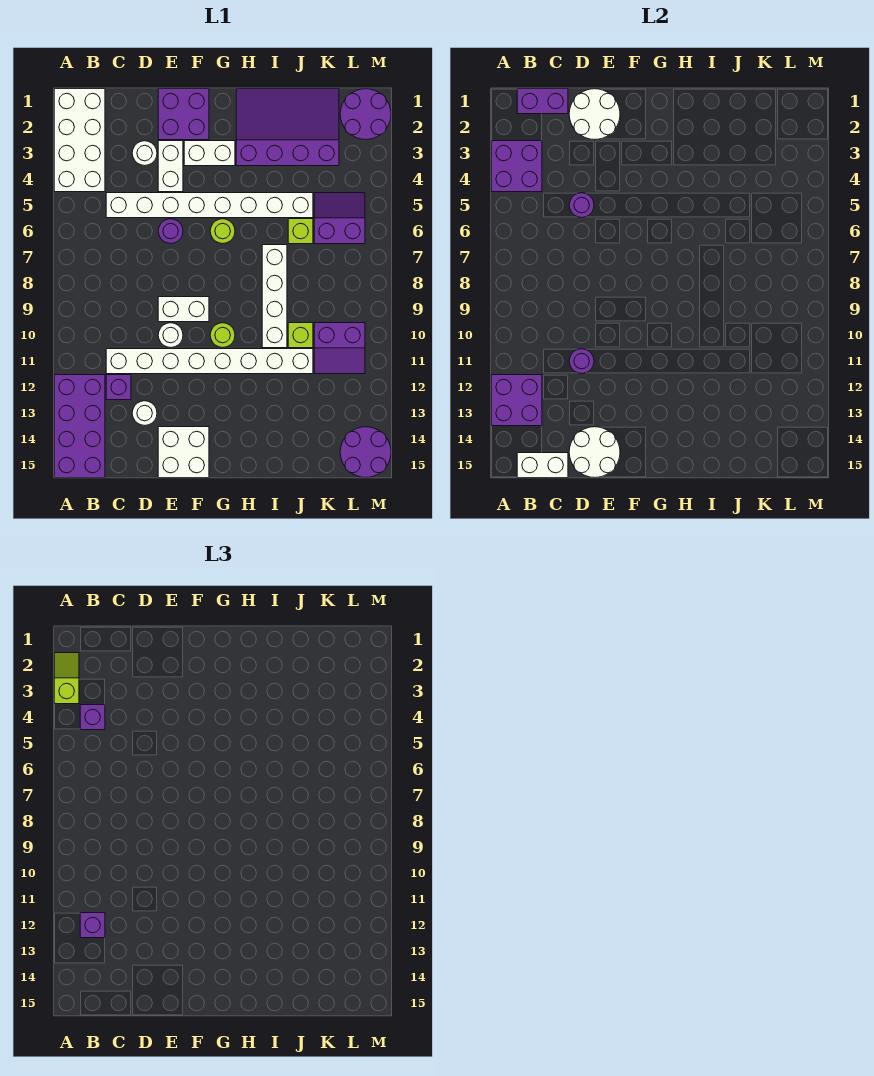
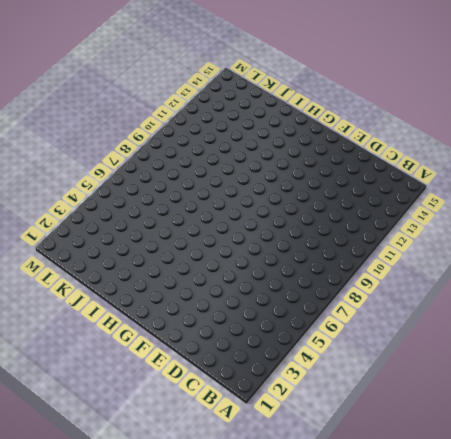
none -> white brick A1:B4 level 1
none -> purple brick A12:B15 level 1
none -> white brick C5:J5 level 1
none -> white brick C11:J11 level 1

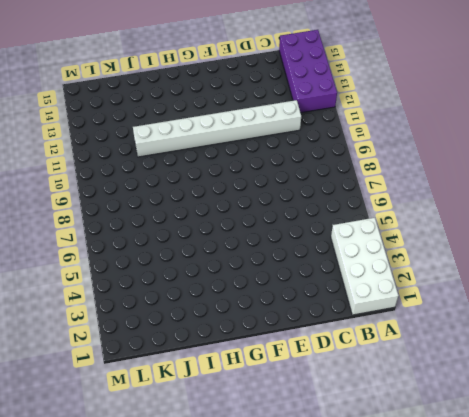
none -> white brick C5:J5 level 1
none -> purple brick C12 level 1
none -> white round brick D3 level 1
none -> white round brick D13 level 1

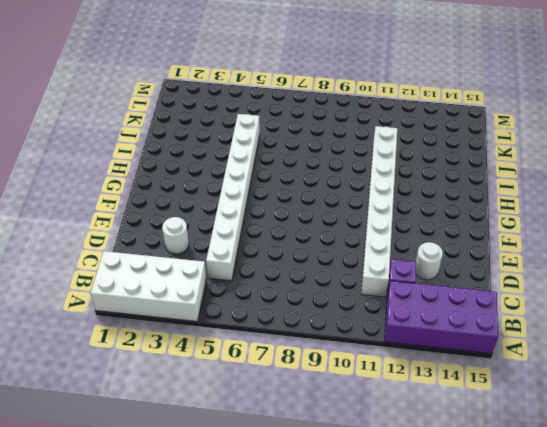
none -> purple brick E1:F2 level 1
none -> white brick E3:E4 level 1
none -> purple round brick E6 level 1
none -> white brick E9:F9 level 1

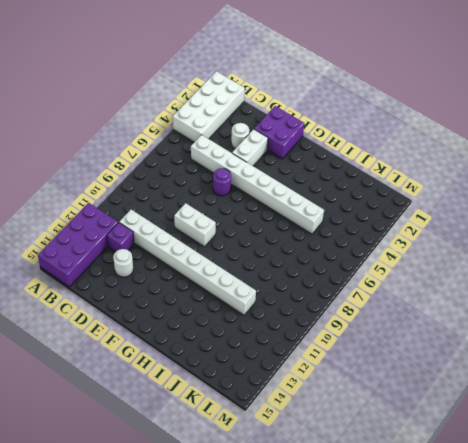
none -> white round brick E10 level 1
none -> white brick E14:F15 level 1
none -> white brick F3:G3 level 1
none -> lime round brick G6 level 1

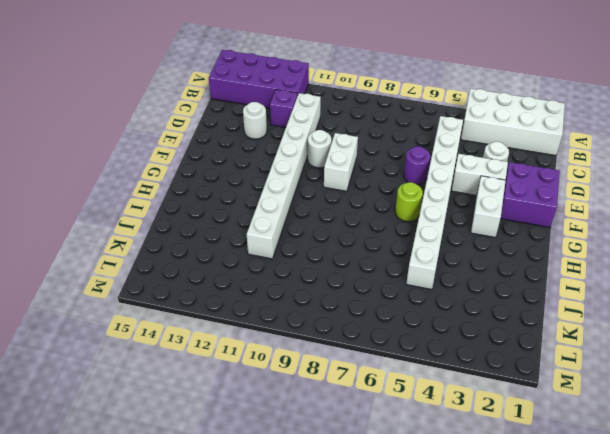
none -> white brick E14:F15 level 1
none -> lime round brick G10 level 1
none -> purple slope H1:K3 level 1 top 3
none -> white brick I7:I10 level 1

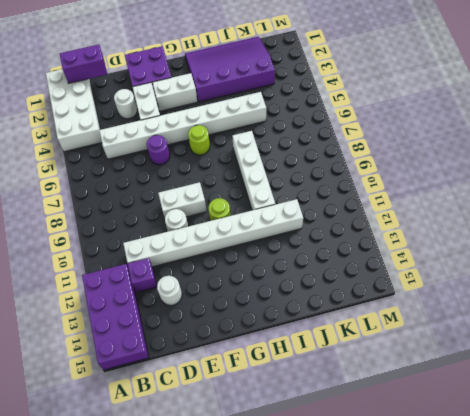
none -> white brick E14:F15 level 1
none -> lime brick J6 level 1
none -> lime brick J10 level 1
none -> purple slope K5:L6 level 1 top 6

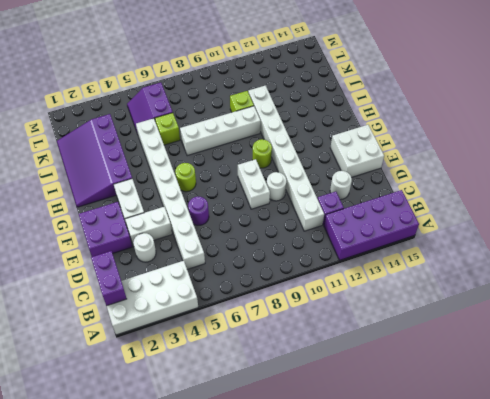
none -> purple slope K10:L11 level 1 top 10
none -> purple round brick L1:M2 level 1
none -> purple round brick L14:M15 level 1
none -> purple brick A3:B4 level 2

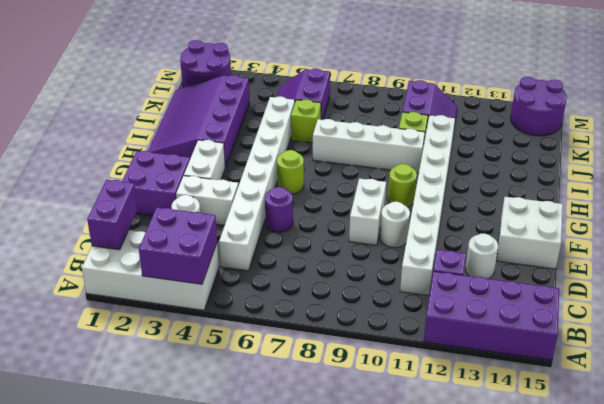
none -> purple brick A12:B13 level 2
none -> white brick B15:C15 level 2
none -> white round brick D1:E2 level 2
none -> purple round brick D5 level 2

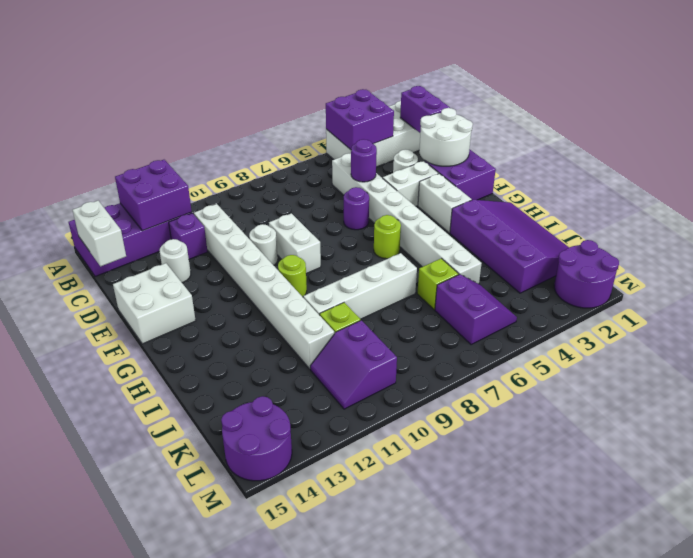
none -> purple round brick D11 level 2
none -> white round brick D14:E15 level 2
none -> lime slope A2:A3 level 3 top 3
none -> purple brick B4 level 3

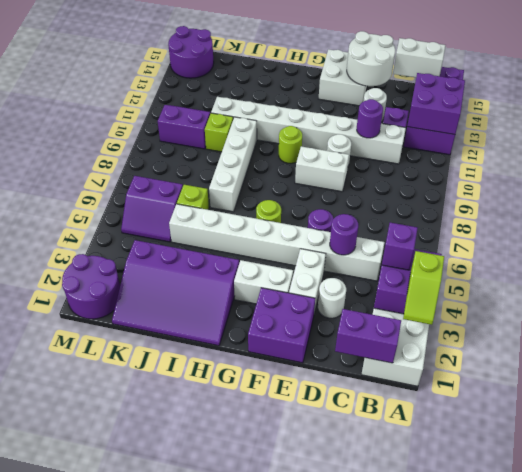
none -> white round brick D1:E2 level 2
none -> purple brick B12 level 3

